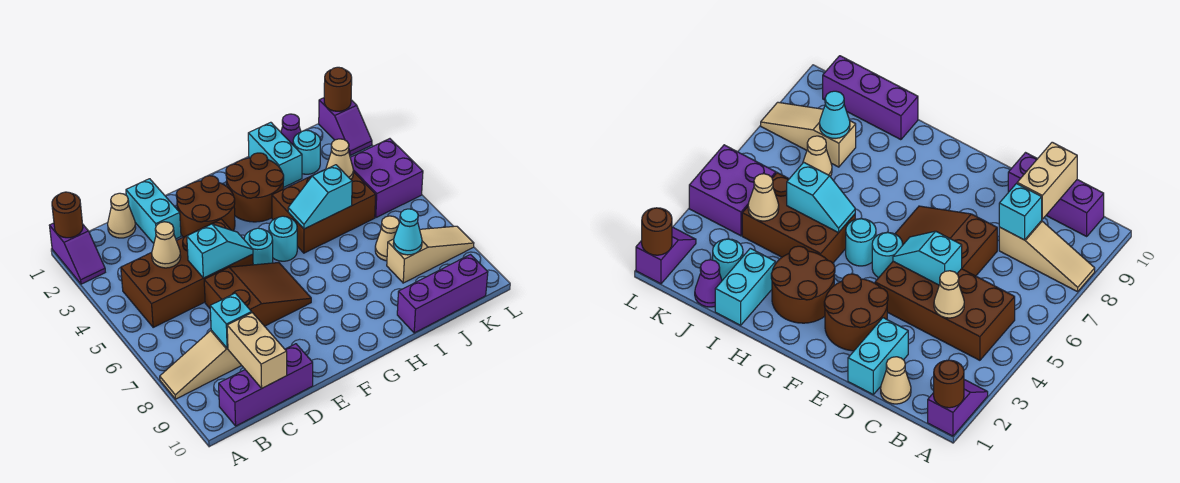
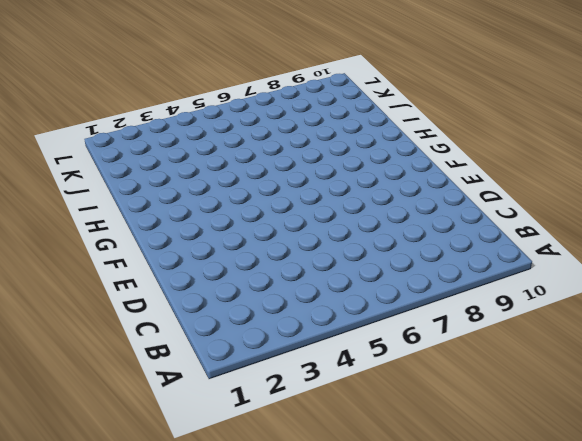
none -> purple slope A1:A2 level 1 top 1
none -> tan slope A8:C8 level 1 top C
none -> brown brick B4:E5 level 1

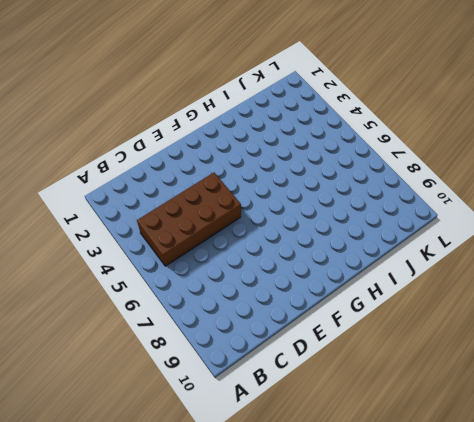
none -> purple slope A1:A2 level 1 top 1
none -> tan slope A8:C8 level 1 top C
none -> purple brick B10:D10 level 1

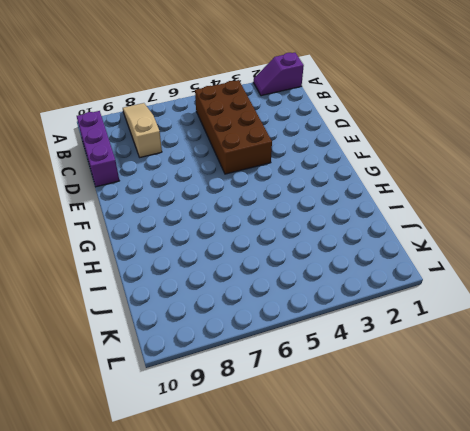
none -> tan cone C1 level 1
none -> cyan brick D1:D2 level 1
none -> brown slope D6:F7 level 1 top D

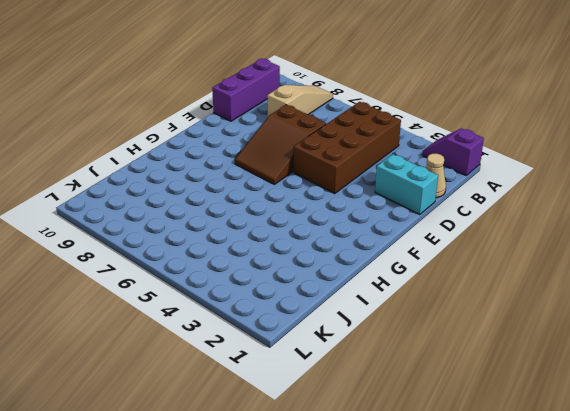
none -> brown round brick E2:F3 level 1
none -> cyan round brick F5 level 1
none -> brown round brick G2:H3 level 1

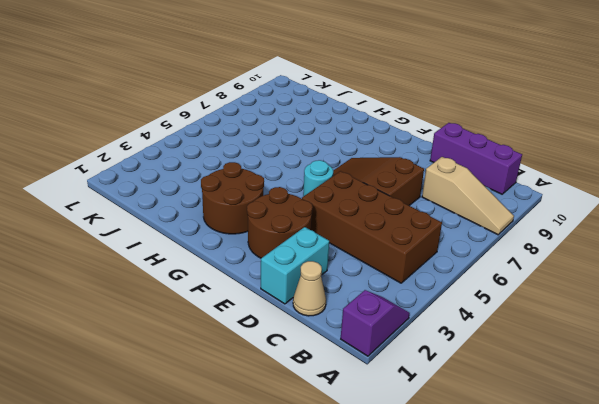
none -> cyan round brick G5 level 1
none -> brown brick H4:J5 level 1
none -> cyan brick I1:I2 level 1

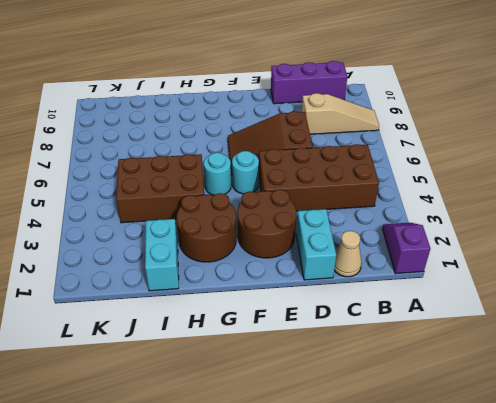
none -> purple brick I10:K10 level 1
none -> purple cone J1 level 1
none -> cyan round brick J2 level 1

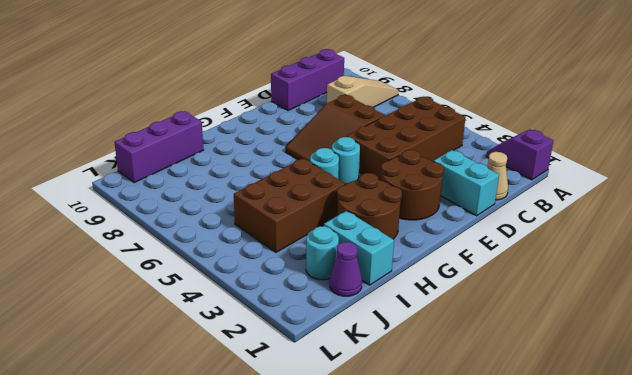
none -> tan cone J7 level 1
none -> tan slope J8:L8 level 1 top J
none -> purple brick K4:L5 level 1

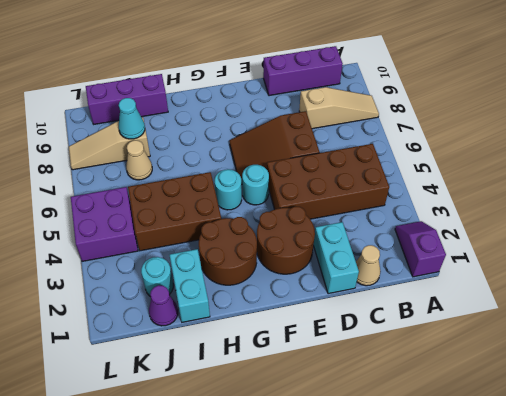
none -> purple slope L1:L2 level 1 top 1
none -> brown round brick A1 level 2
none -> tan cone C4 level 2

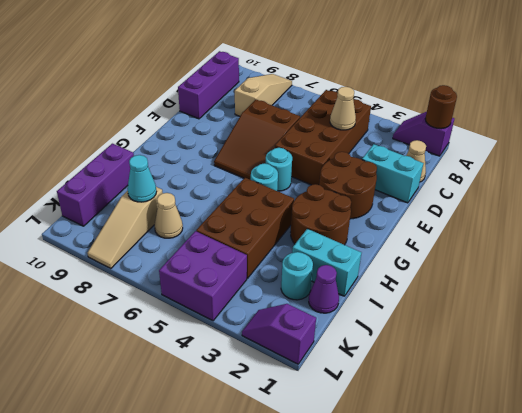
none -> cyan brick C8 level 2
none -> tan brick C9:C10 level 2
none -> cyan slope D5:E5 level 2 top D

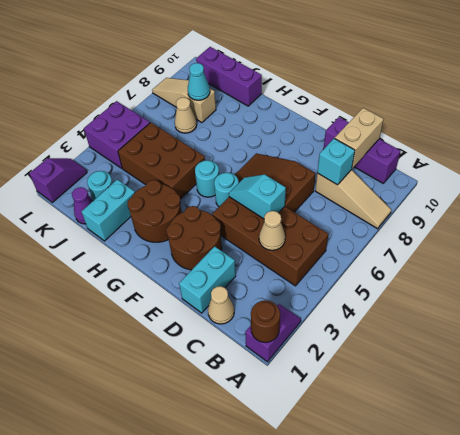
none -> cyan slope H5:I5 level 2 top I
none -> tan cone J4 level 2
none -> brown round brick L1 level 2

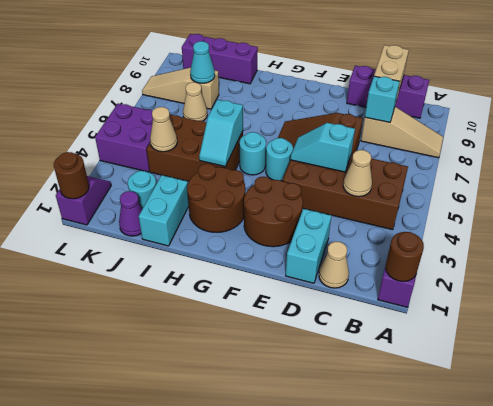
cyan slope H4:H5 level 2 top 5 -> cyan slope H5:I5 level 2 top I

